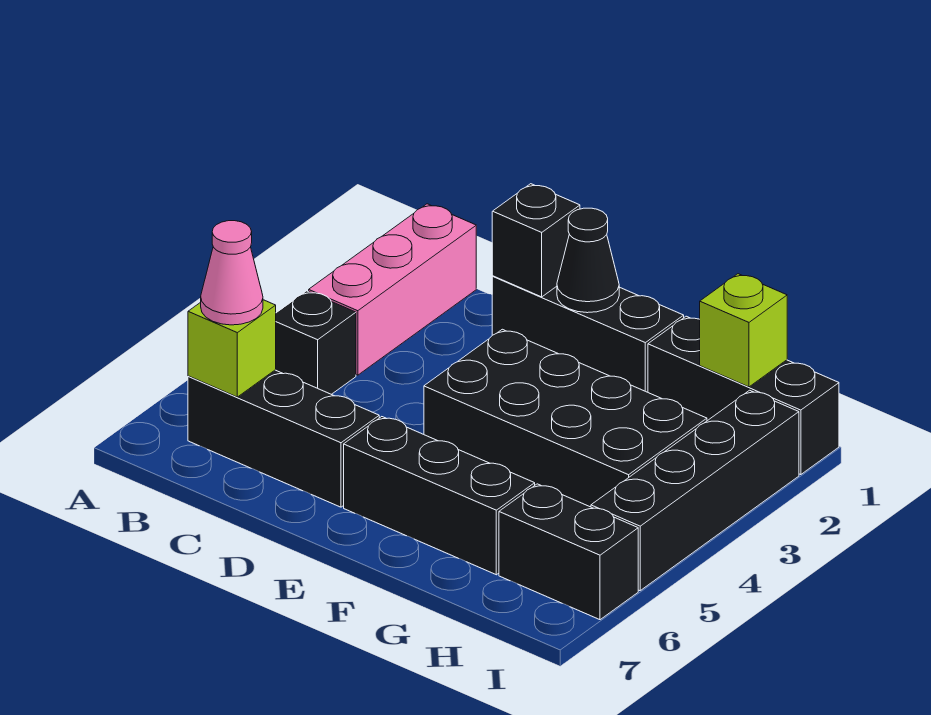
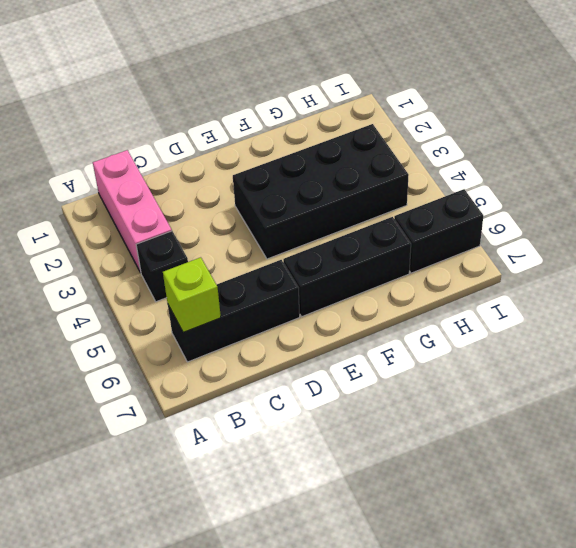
none -> black brick D1:F1 level 1
none -> black brick G1:I1 level 1
none -> black brick I2:I5 level 1

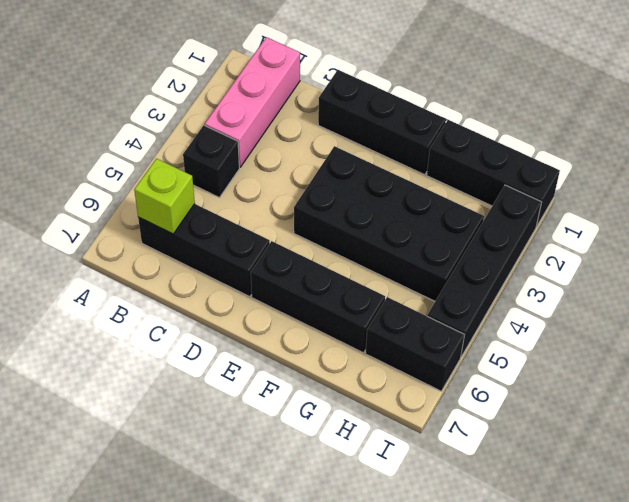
none -> black brick D1 level 2
none -> black cone E1 level 2
none -> lime brick H1 level 2

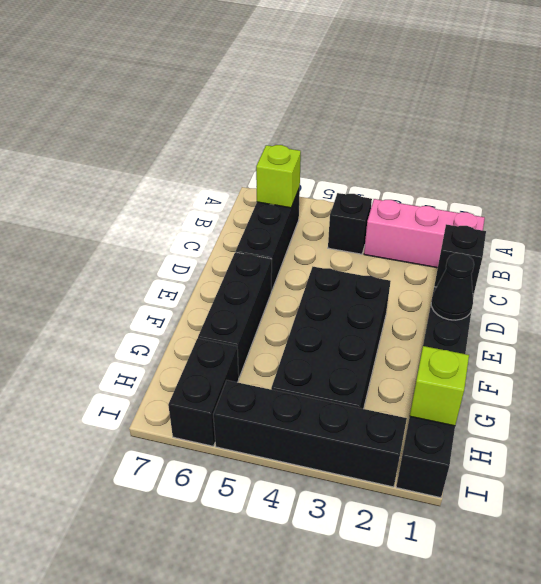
none -> pink cone B6 level 3

